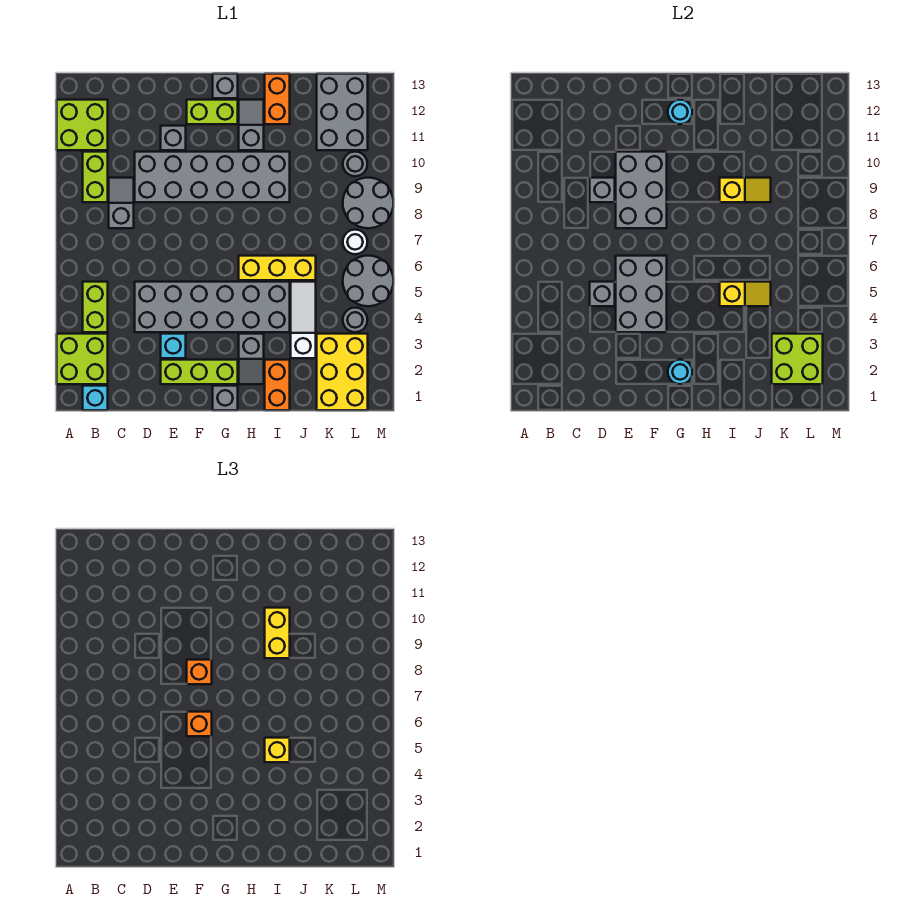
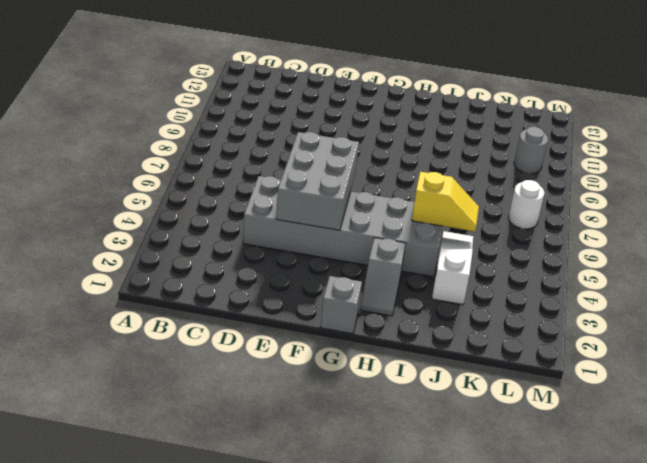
none -> lime brick A2:B3 level 1
none -> lime brick A11:B12 level 1
none -> cyan brick B1 level 1
none -> lime brick B4:B5 level 1

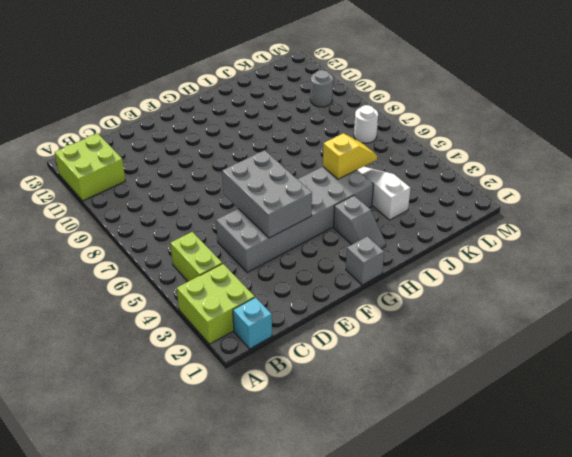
none -> lime brick B9:B10 level 1
none -> grey slope C8:C9 level 1 top 8
none -> grey brick D9:I10 level 1
none -> lime brick E2:G2 level 1

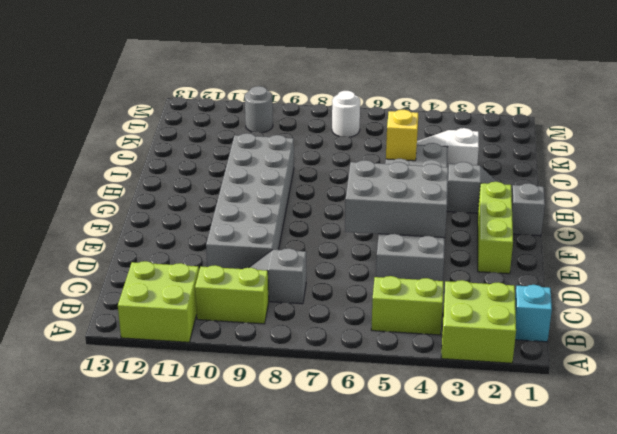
none -> cyan brick E3 level 1
none -> grey brick E11 level 1
none -> lime brick F12:G12 level 1
none -> grey brick G13 level 1

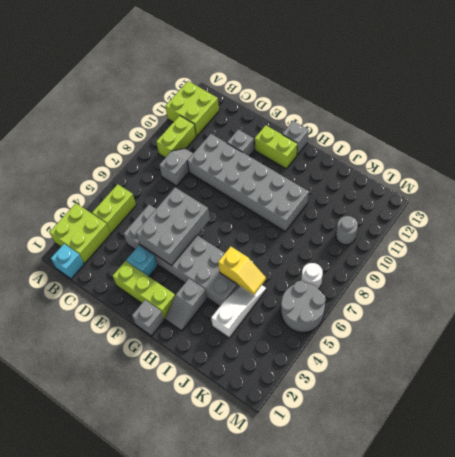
none -> yellow brick H6:J6 level 1
none -> grey slope H11:H12 level 1 top 11
none -> orange brick I1:I2 level 1
none -> orange brick I12:I13 level 1

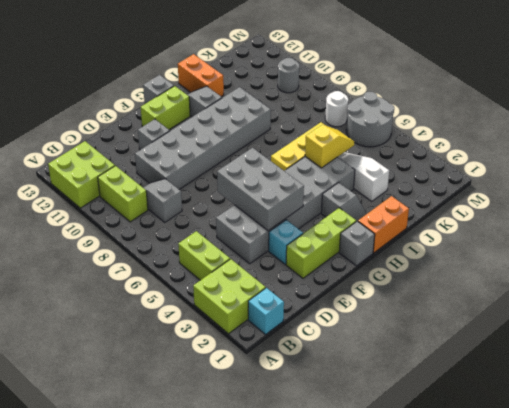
orange brick H1:I1 level 1 -> orange brick I1:I2 level 1
none -> yellow brick K1:L3 level 1
none -> grey brick K11:L13 level 1
none -> grey round brick L4 level 1
none -> grey round brick L8:M9 level 1

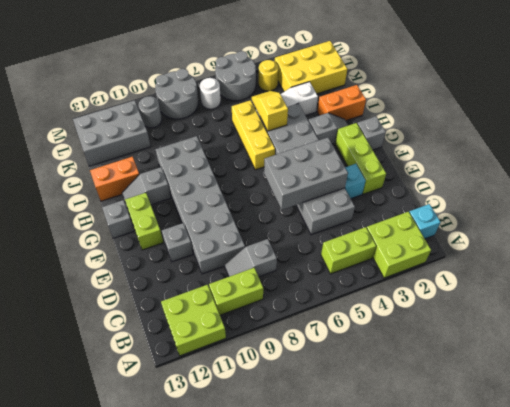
yellow round brick L4 level 1 -> grey round brick L4 level 1
none -> grey brick D5 level 2
none -> grey brick D9 level 2
none -> grey brick E8:F10 level 2
none -> cyan round brick G2 level 2

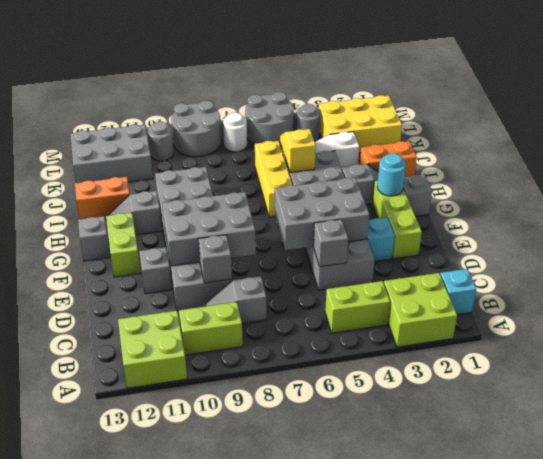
none -> cyan round brick G12 level 2
none -> yellow slope I9:J9 level 2 top I
none -> lime brick K2:L3 level 2
none -> orange brick F6 level 3

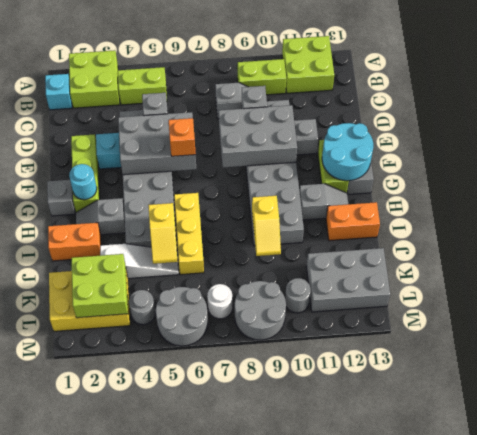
cyan round brick F12:G13 level 2 -> cyan round brick G12 level 2
none -> orange brick F8 level 3
none -> yellow brick I5 level 3
none -> yellow brick I9:I10 level 3

